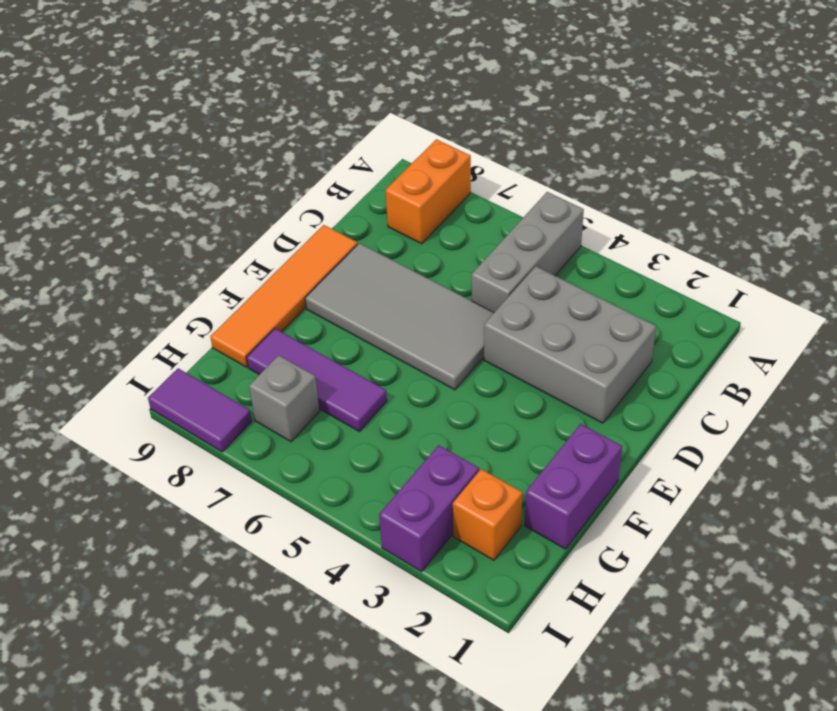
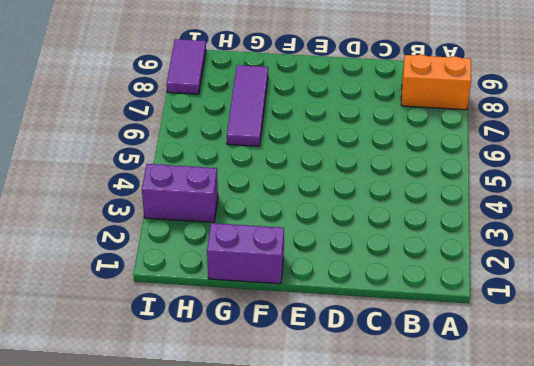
none -> grey brick A5:C5 level 1
none -> grey brick C2:D4 level 1

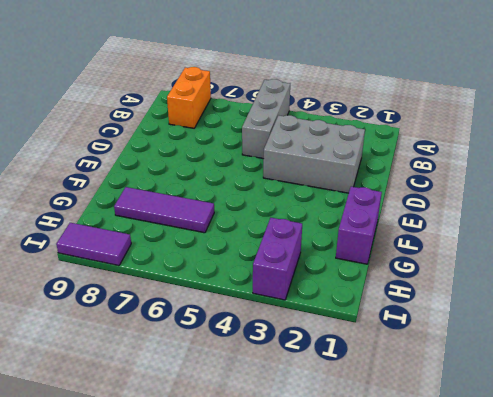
none -> grey tile D5:E8 level 1
none -> orange tile D9:G9 level 1

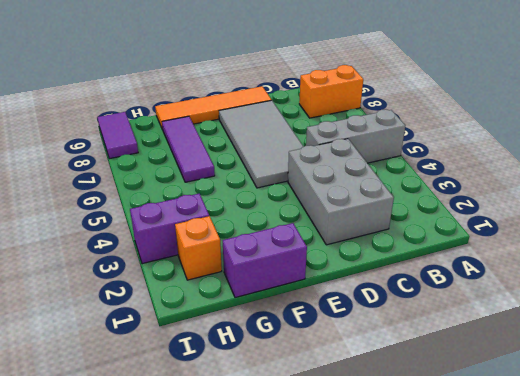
none -> grey brick H7 level 1

